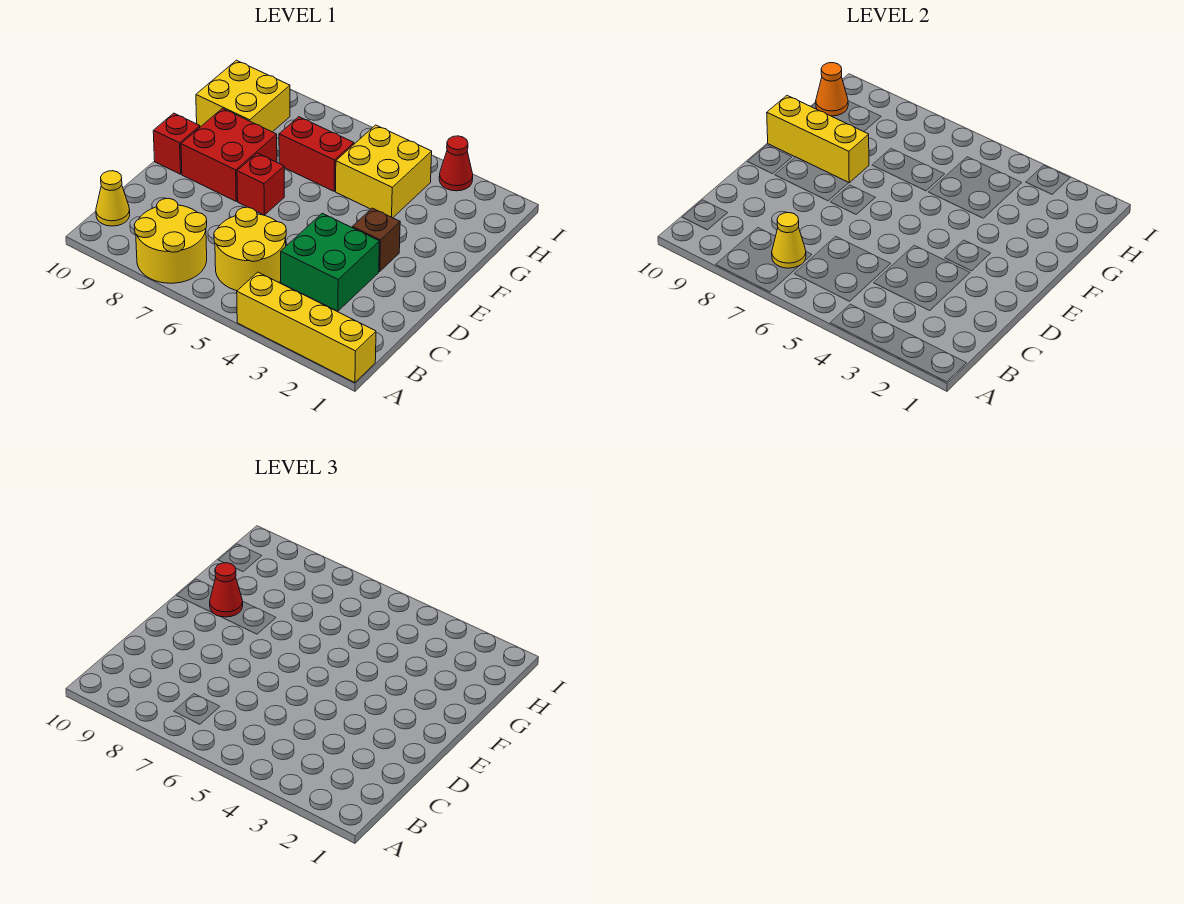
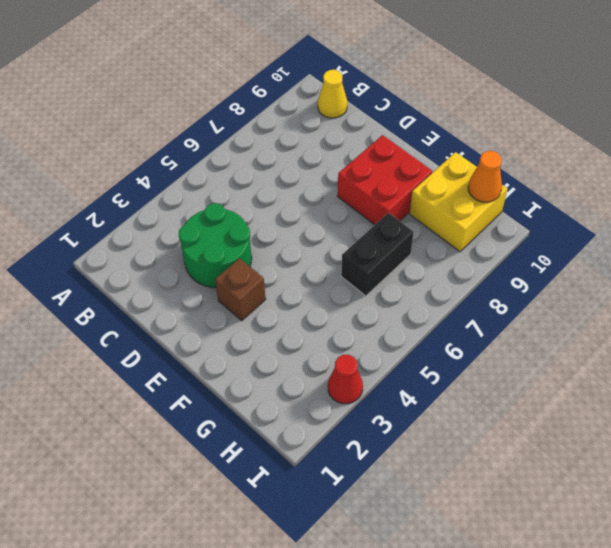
green round brick C3:D4 level 1 -> green brick C3:D4 level 1
black brick G6:G7 level 1 -> red brick G6:G7 level 1
none -> yellow brick A1:A4 level 1
none -> yellow round brick A7:B8 level 1
none -> yellow round brick B5:C6 level 1

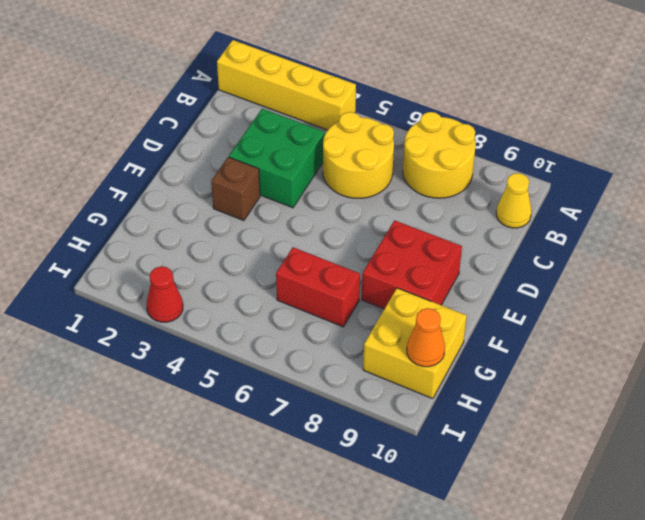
none -> red brick E7 level 1
none -> red brick E10 level 1
none -> yellow brick G4:H5 level 1

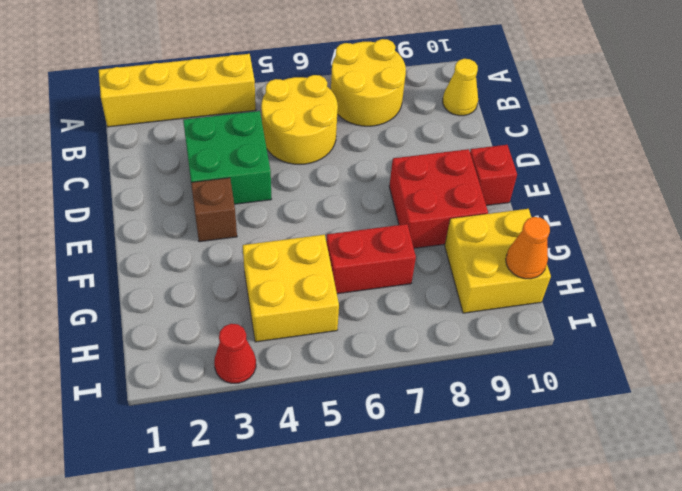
none -> red brick E7 level 1
none -> yellow cone B7 level 2
none -> yellow brick F8:F10 level 2

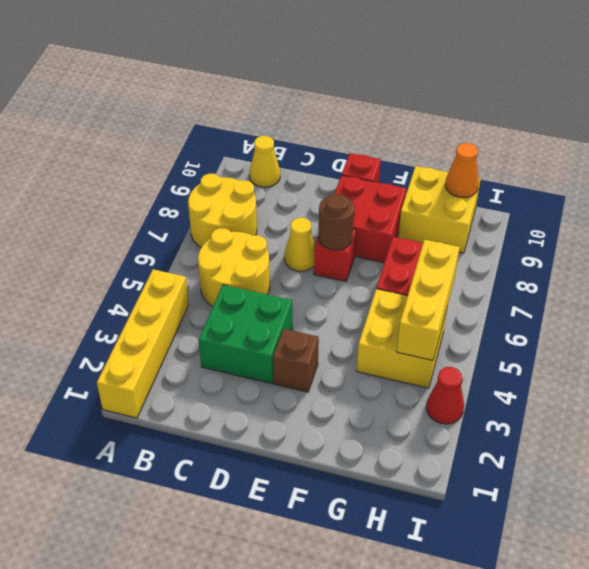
yellow cone D7 level 1 -> yellow cone B7 level 2
brown round brick E7 level 2 -> none
yellow brick H4:H6 level 2 -> yellow brick F8:F10 level 2
none -> red cone F9 level 3

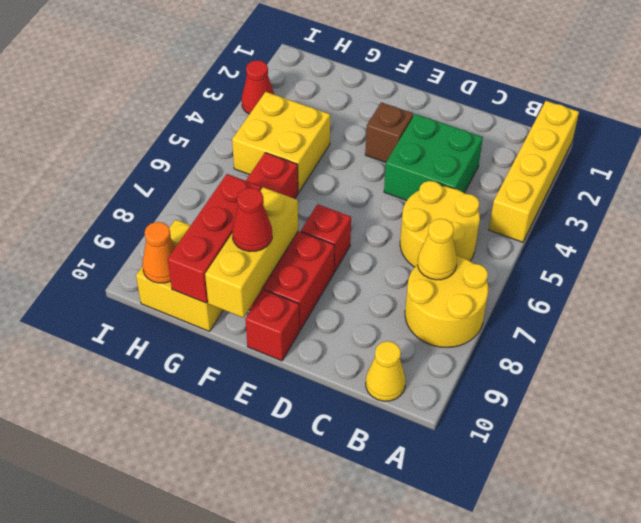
red brick G8:G10 level 2 -> none

